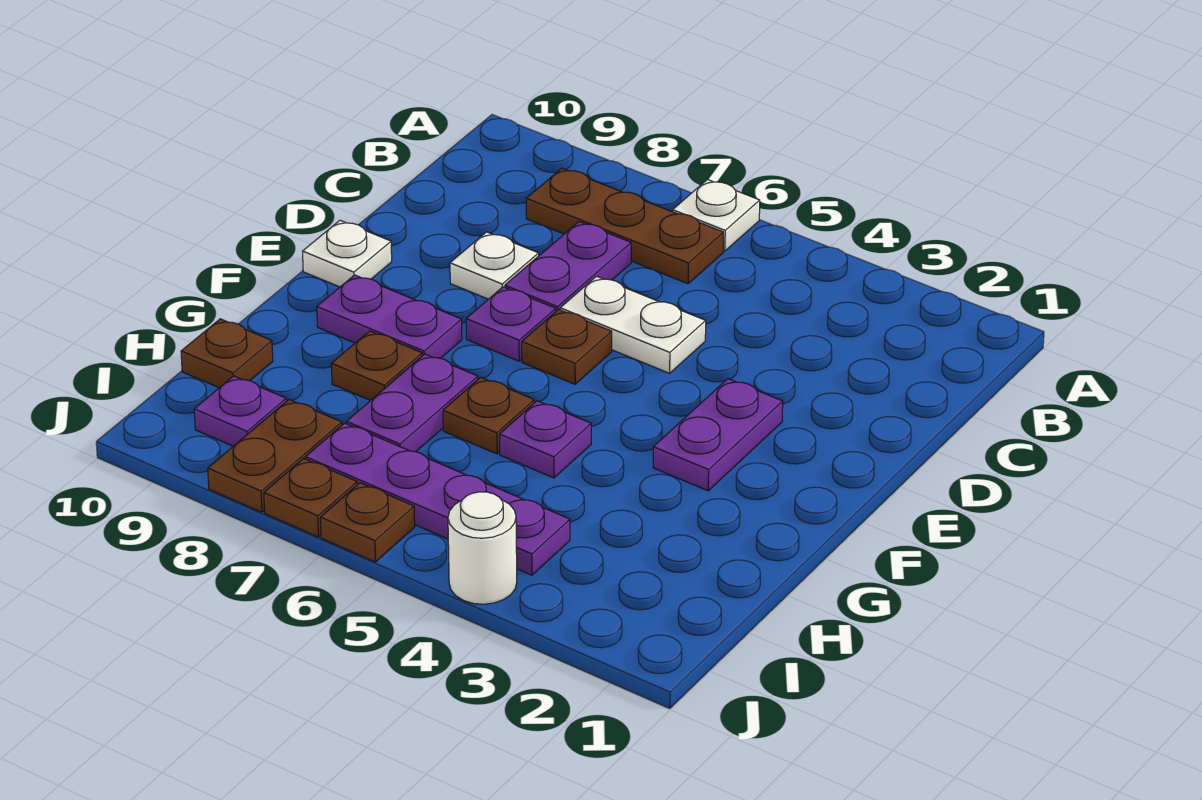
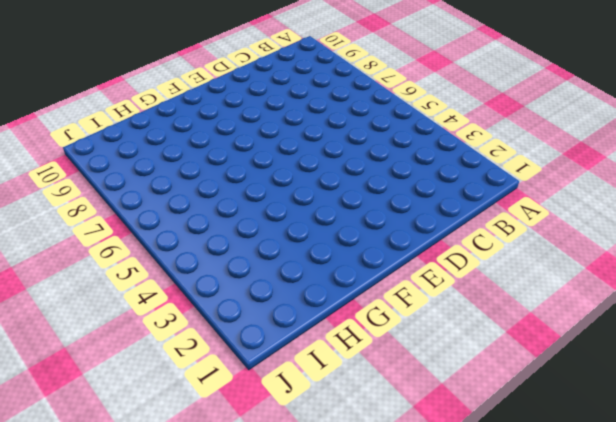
none -> white plate A6 level 1
none -> brown plate B6:B8 level 1
none -> purple plate C7:D7 level 1

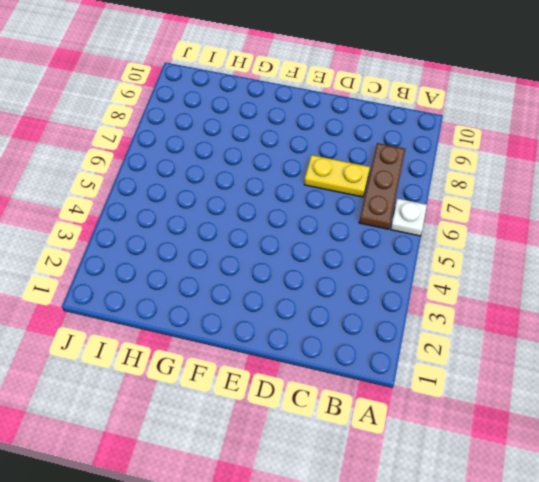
yellow plate C7:D7 level 1 -> purple plate C7:D7 level 1
none -> white plate D5:D6 level 1
none -> white plate D8 level 1
none -> purple plate E3:F3 level 1

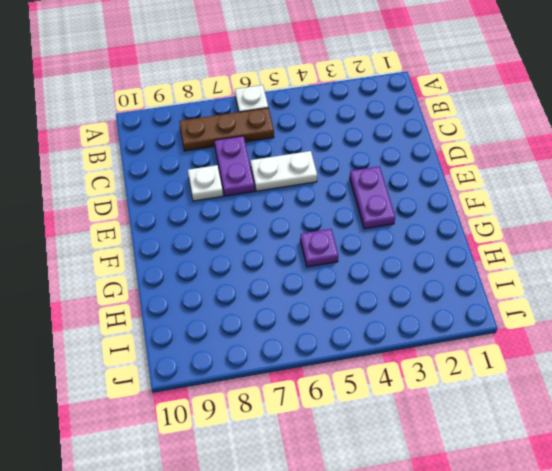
none -> brown plate E6 level 1
none -> purple plate E7 level 1
none -> white plate E10 level 1

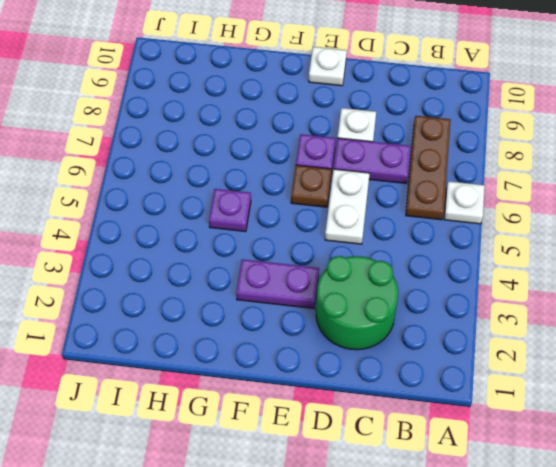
green round brick C2:D3 level 1 -> none
none -> purple plate F8:F9 level 1
none -> brown plate G6 level 1
none -> purple plate G7:H7 level 1

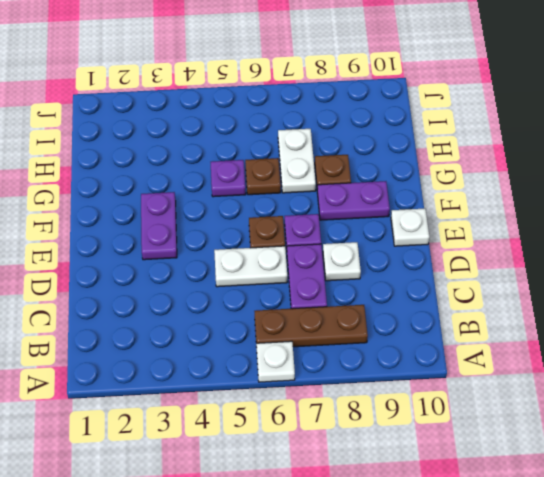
white plate G7:H7 level 1 -> purple plate G7:H7 level 1
none -> brown plate H10 level 1
none -> purple plate I4:I7 level 1
none -> brown plate I8:J8 level 1

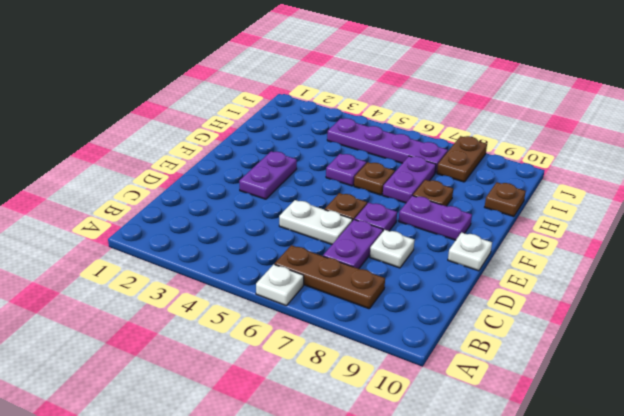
none -> purple plate I9 level 1
none -> white round brick J4 level 1
none -> brown plate J6 level 1

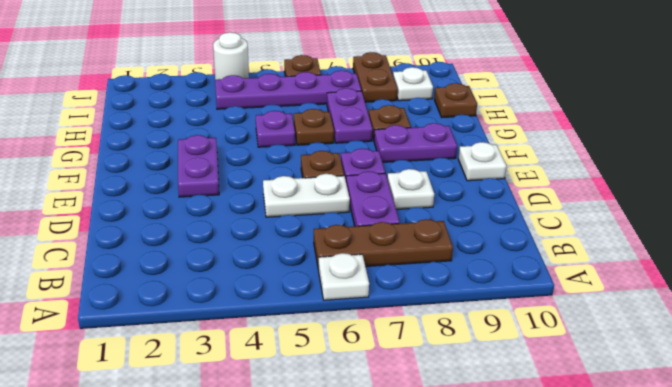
white plate I9 level 1 -> purple plate I9 level 1
none -> brown plate J7 level 1

